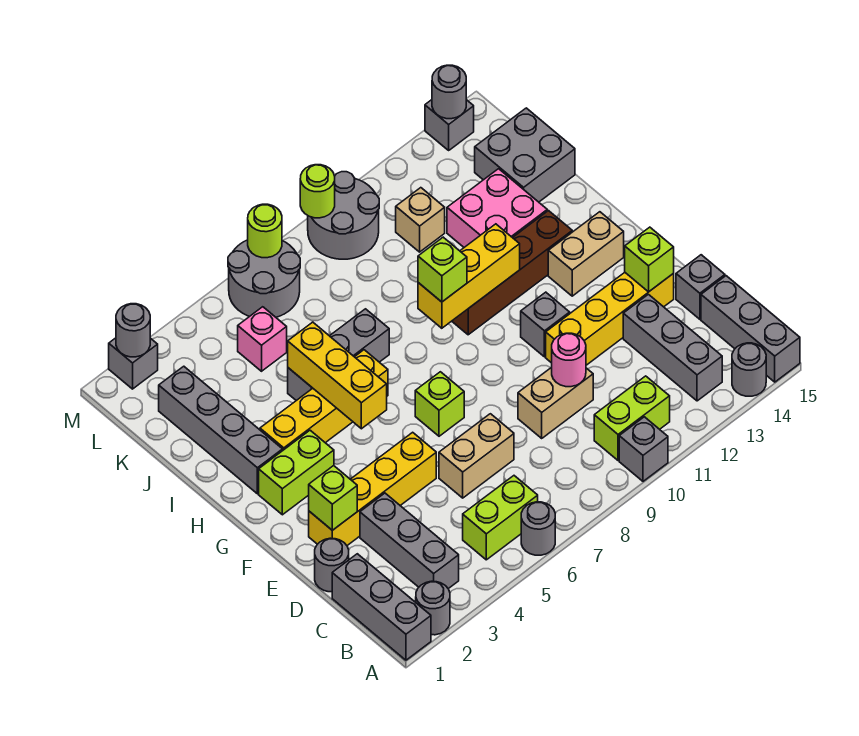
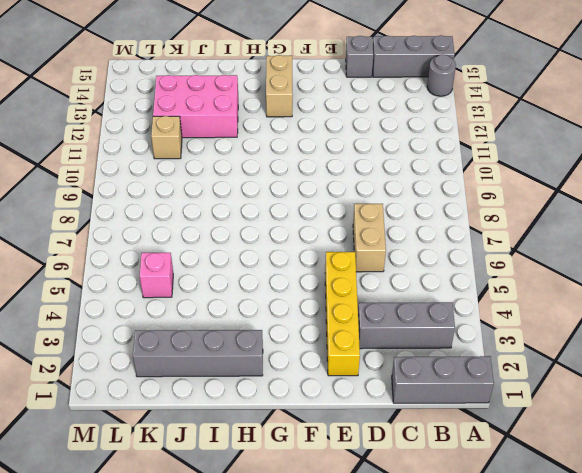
pink brick I12:K13 level 1 -> pink brick I12:J13 level 1
none -> grey round brick A2 level 1
none -> grey round brick A6 level 1
none -> grey brick A10 level 1
none -> lime brick B5:B6 level 1

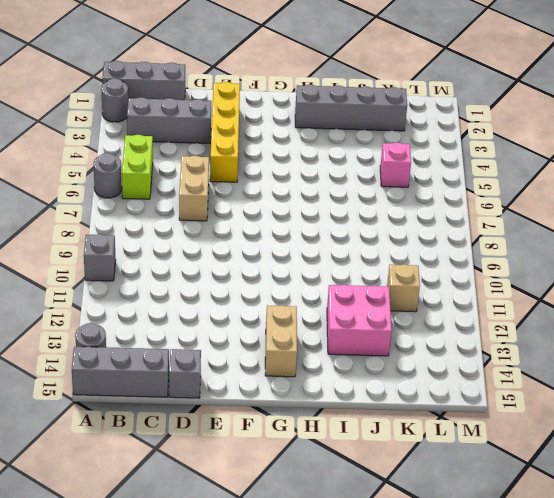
none -> lime brick B10:B11 level 1
none -> grey brick B13:D13 level 1
none -> grey round brick D1 level 1
none -> tan brick D9:D10 level 1

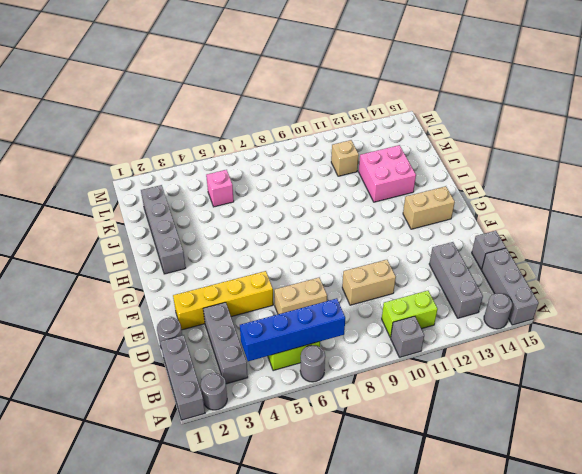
blue brick B4:B7 level 2 -> none
none -> yellow brick E11:E14 level 1
none -> lime brick F7 level 1
none -> grey brick F11 level 1
none -> lime brick G2:G3 level 1

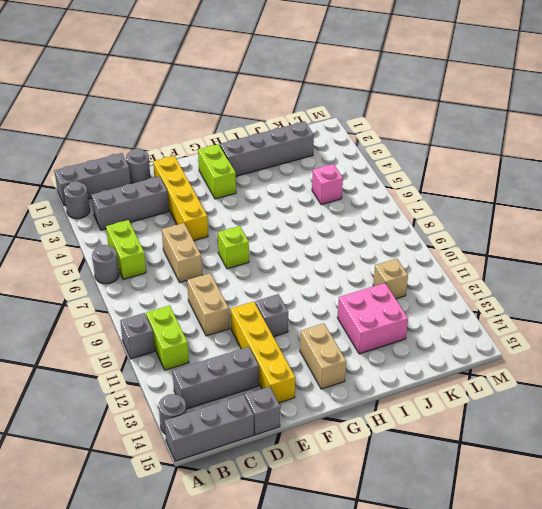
none -> yellow brick H3:H6 level 1
none -> brown brick H10:H13 level 1
none -> grey brick I5:I7 level 1
none -> grey brick J14:K15 level 1

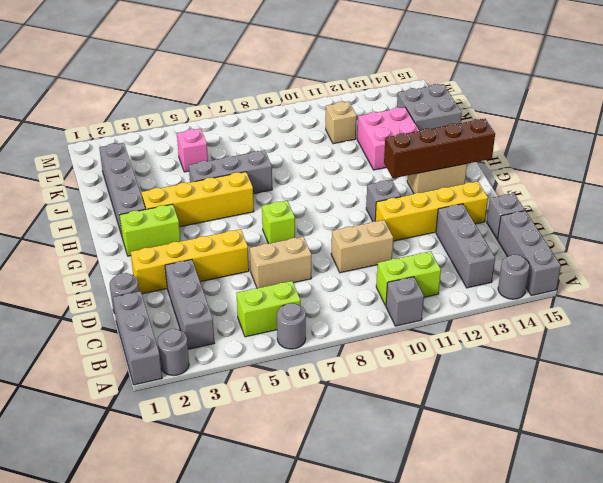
brown brick G12:G15 level 2 -> brown brick H10:H13 level 1
none -> grey round brick L6:M7 level 1
none -> grey round brick L9:M10 level 1
none -> grey brick M2 level 1
none -> grey brick M14 level 1

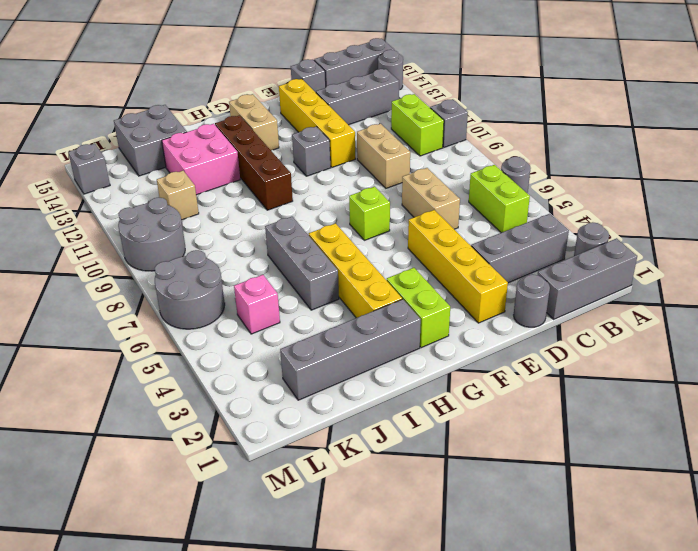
none -> grey brick M2 level 1
none -> pink round brick D10 level 2
none -> lime brick E2 level 2
none -> lime brick E14 level 2

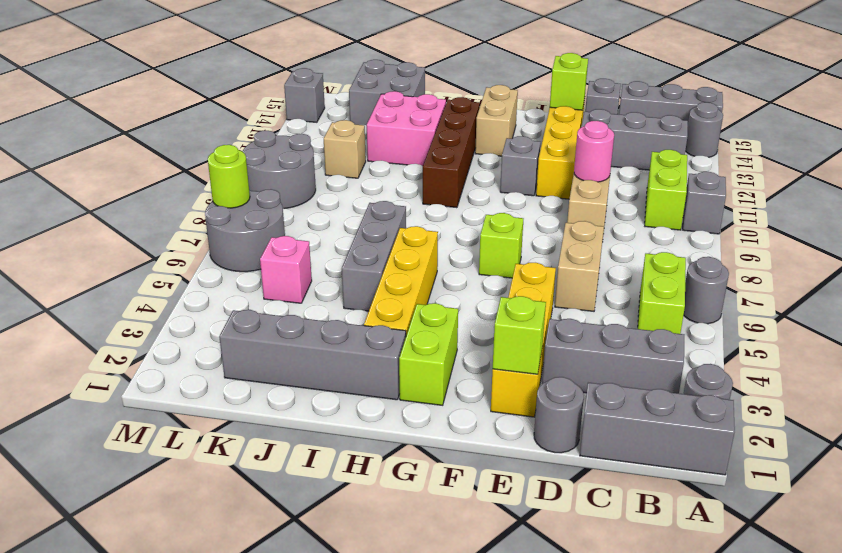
none -> grey brick M2 level 1
none -> yellow brick G5:I5 level 2
none -> yellow brick H9:H11 level 2
none -> grey round brick M2 level 2

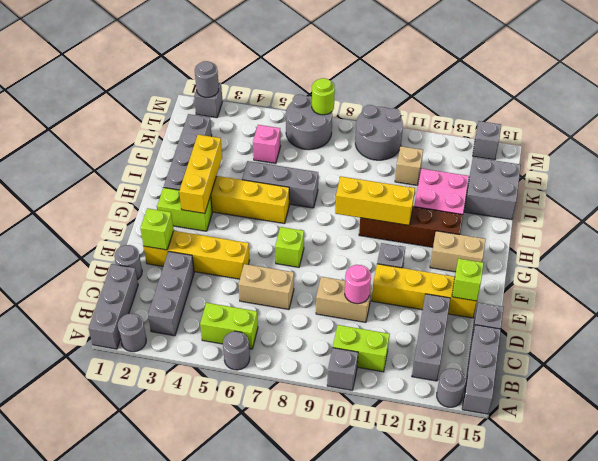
yellow brick G3:I3 level 2 -> yellow brick G5:I5 level 2
none -> lime round brick M9 level 2
none -> grey round brick M14 level 2
none -> lime brick H9 level 3

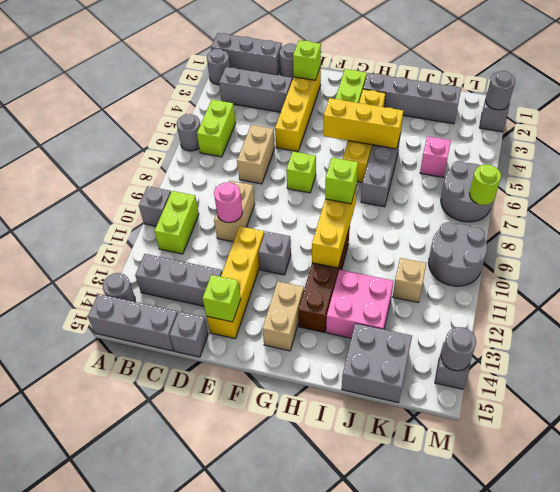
none -> lime round brick M9 level 2

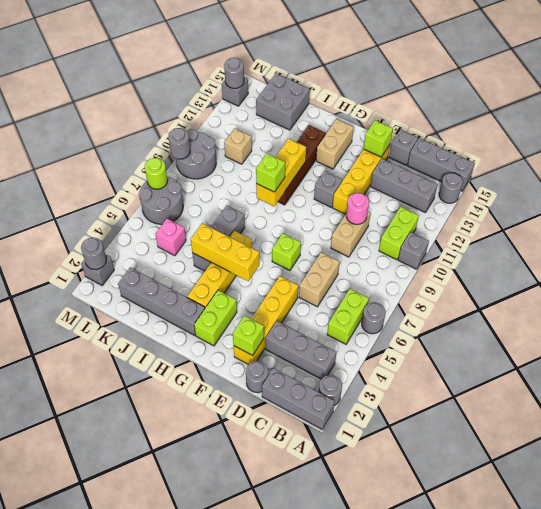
grey round brick M9 level 2 -> lime round brick M9 level 2
none -> pink brick I12:J13 level 1

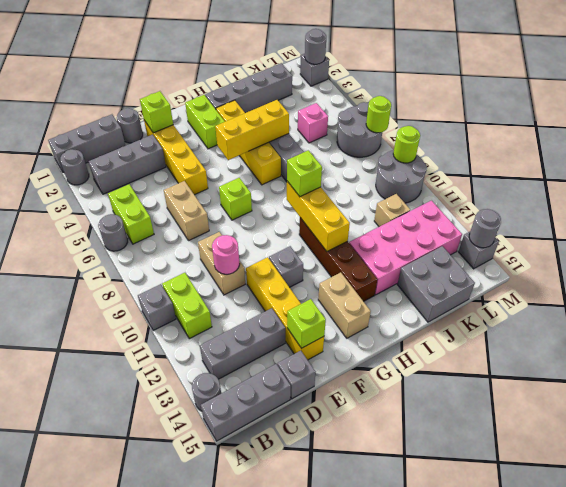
pink brick I12:L13 level 1 -> pink brick I12:J13 level 1

